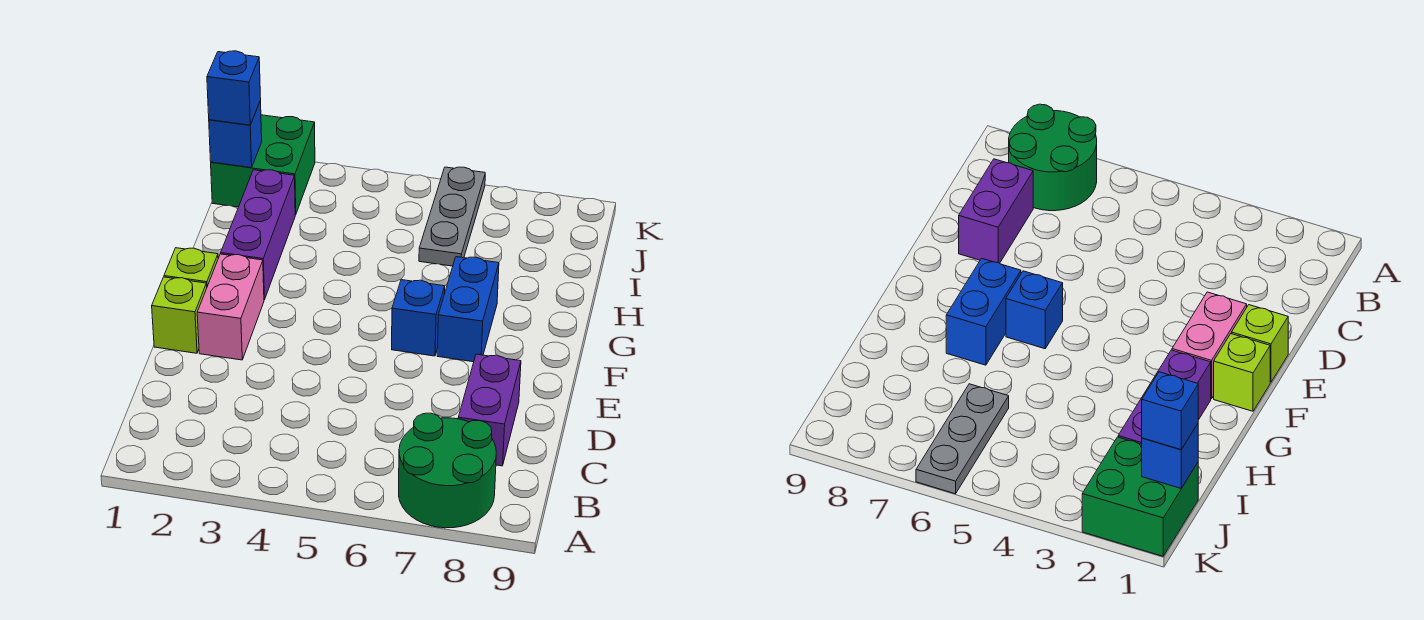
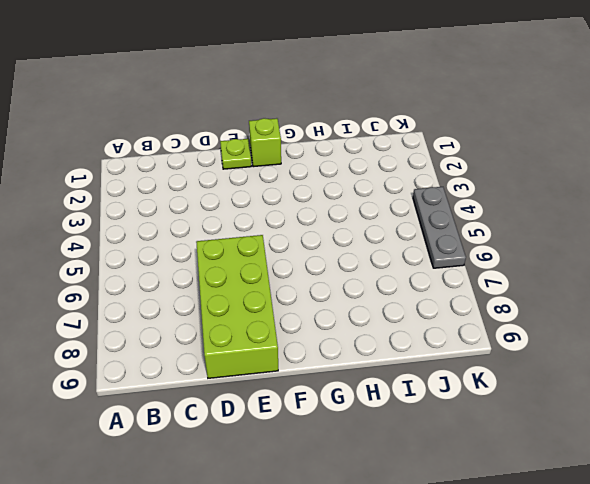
lime brick D6:E9 level 1 -> purple brick C8:D8 level 1
lime plate E1 level 1 -> lime brick E1 level 1
grey plate K4:K6 level 1 -> grey plate I6:K6 level 1
none -> green round brick A7:B8 level 1
none -> pink brick E2:F2 level 1
none -> blue brick F6 level 1

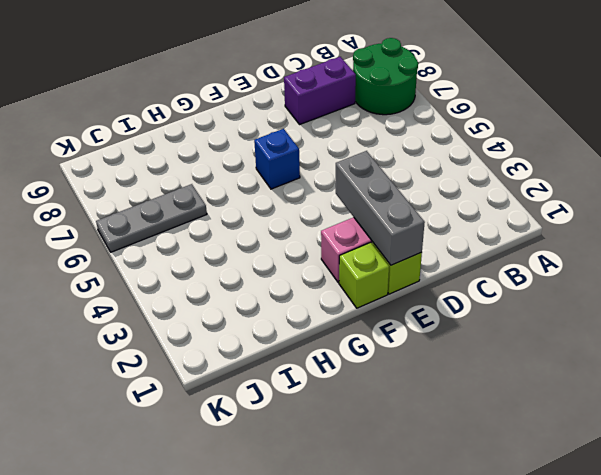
grey brick E1:E3 level 2 -> none
none -> blue brick F7:G7 level 1
none -> purple brick G2:I2 level 1
none -> green brick J1:K2 level 1

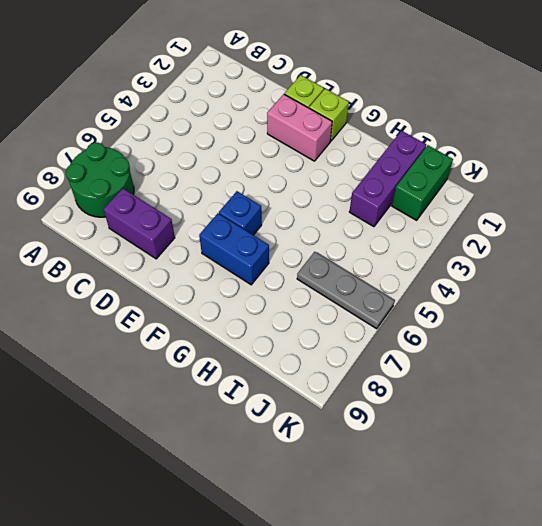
purple brick I1:I3 level 1 -> purple brick G2:I2 level 1
green brick J1:J2 level 1 -> green brick J1:K2 level 1
none -> blue brick J1 level 2
none -> blue brick J1 level 3

